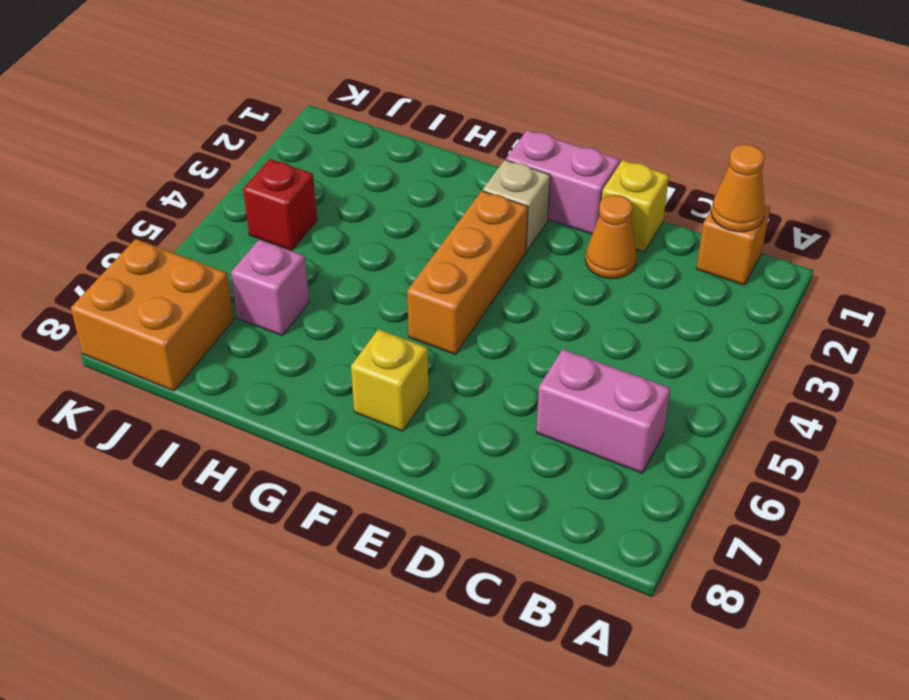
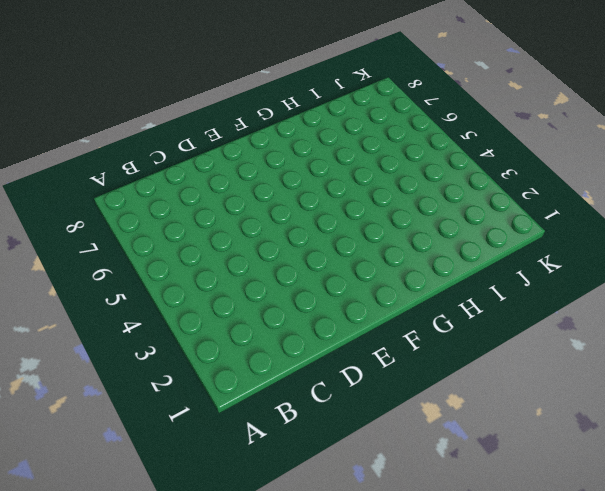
none -> orange brick B1 level 1
none -> pink brick B6:C6 level 1
none -> yellow brick D1 level 1

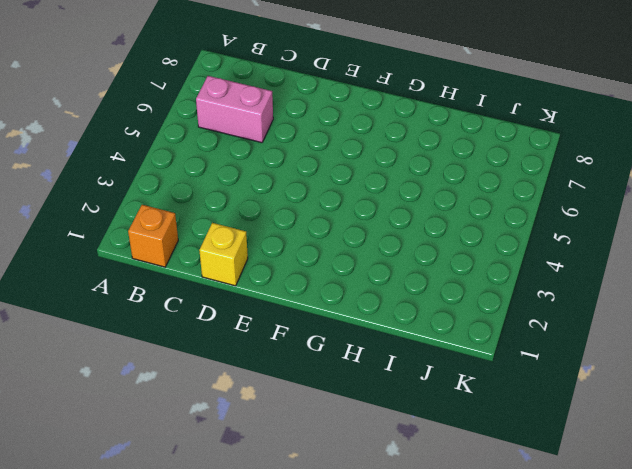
none -> orange cone D2 level 1
none -> pink brick E1:F1 level 1
none -> tan brick F2 level 1

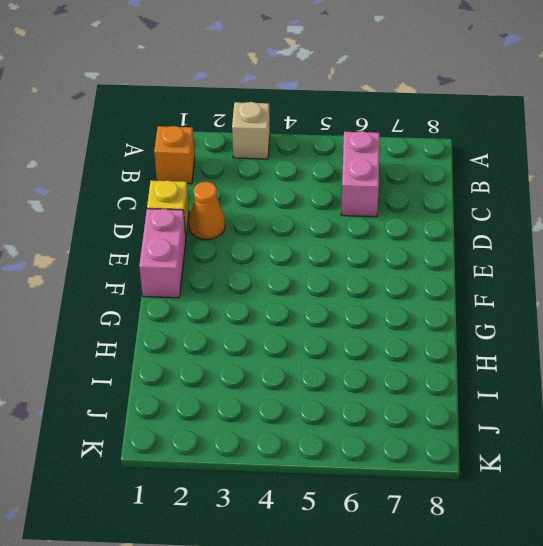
tan brick A3 level 1 -> tan brick F2 level 1
none -> orange brick F3:F5 level 1
none -> yellow brick F7 level 1
none -> pink brick I6 level 1

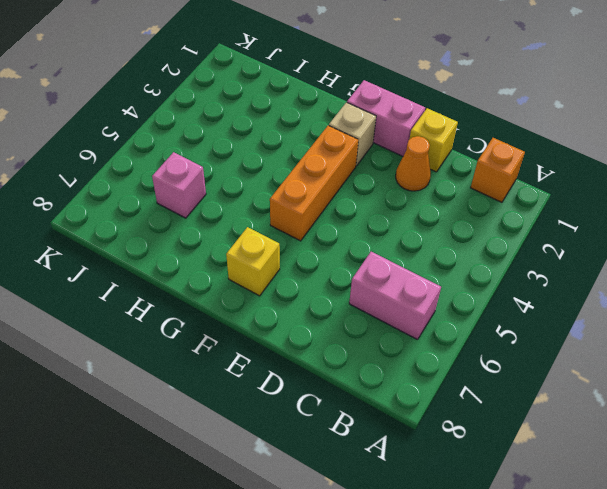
none -> red brick J4 level 1
none -> orange brick J7:K8 level 1
none -> orange cone B1 level 2

